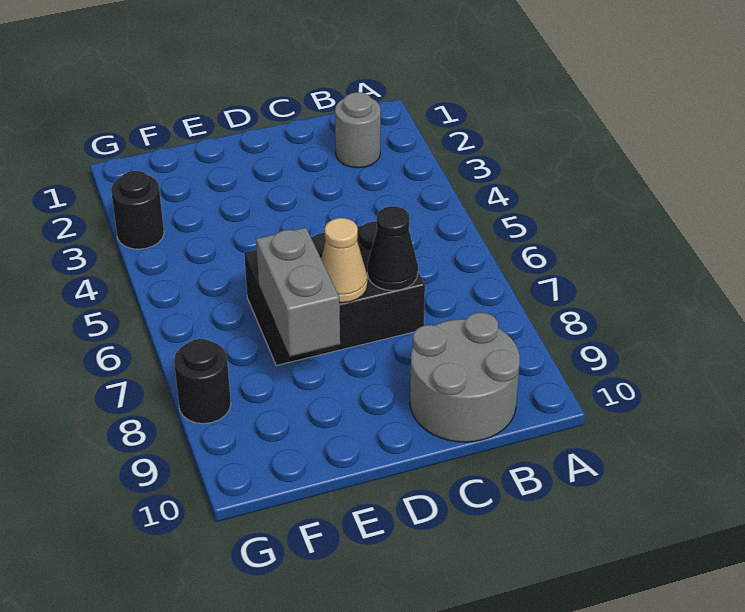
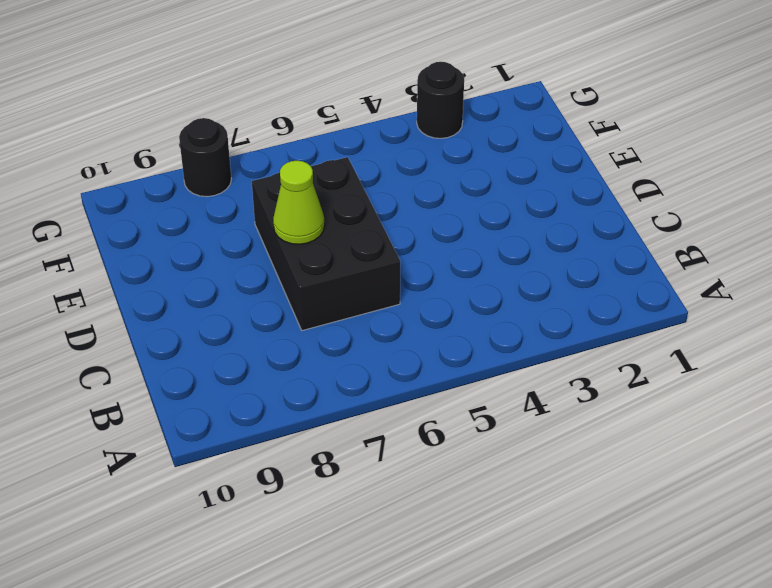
lime cone D7 level 2 -> tan cone D7 level 2
none -> grey round brick B2 level 1
none -> grey round brick B9:C10 level 1

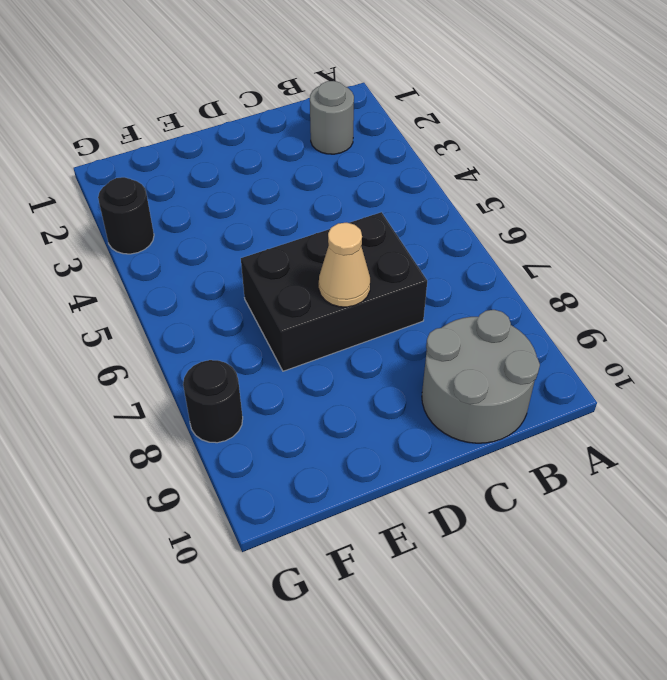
none -> black cone C7 level 2
none -> grey brick E7:E8 level 2

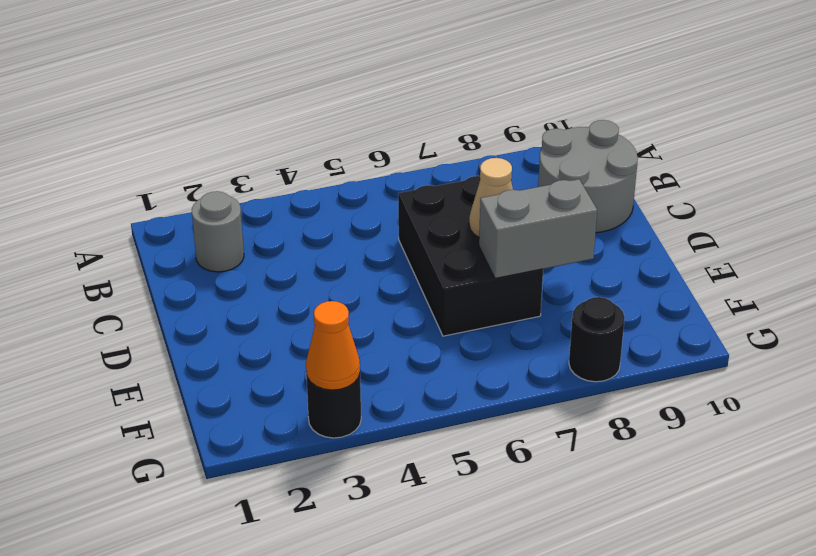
orange cone G3 level 2 -> none
none -> black cone C7 level 2

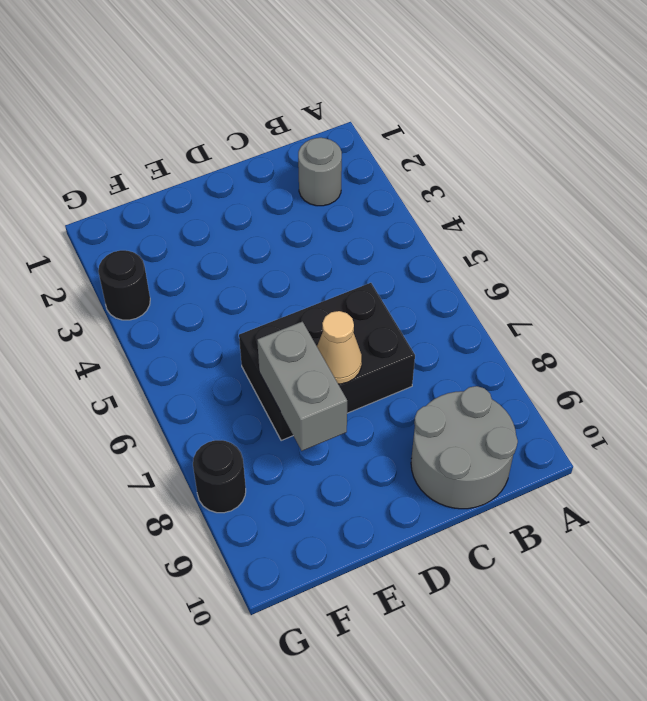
none -> black cone C7 level 2

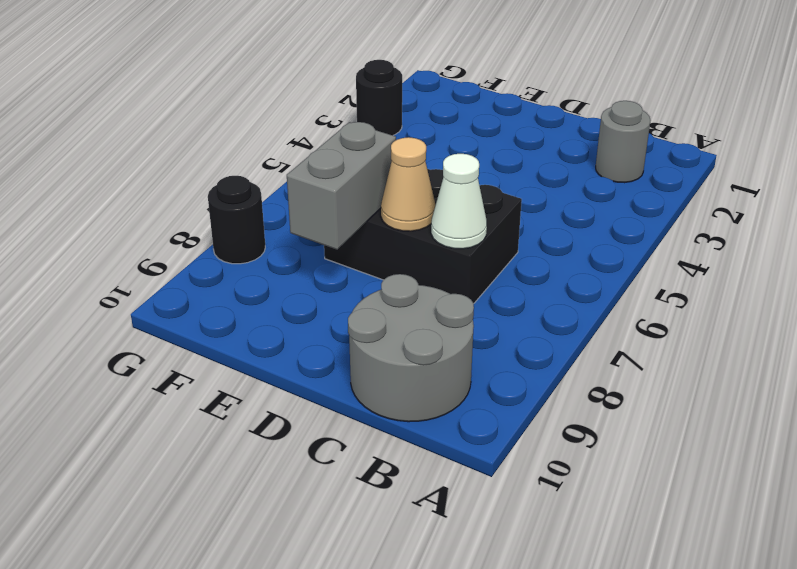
white cone C7 level 2 -> black cone C7 level 2

